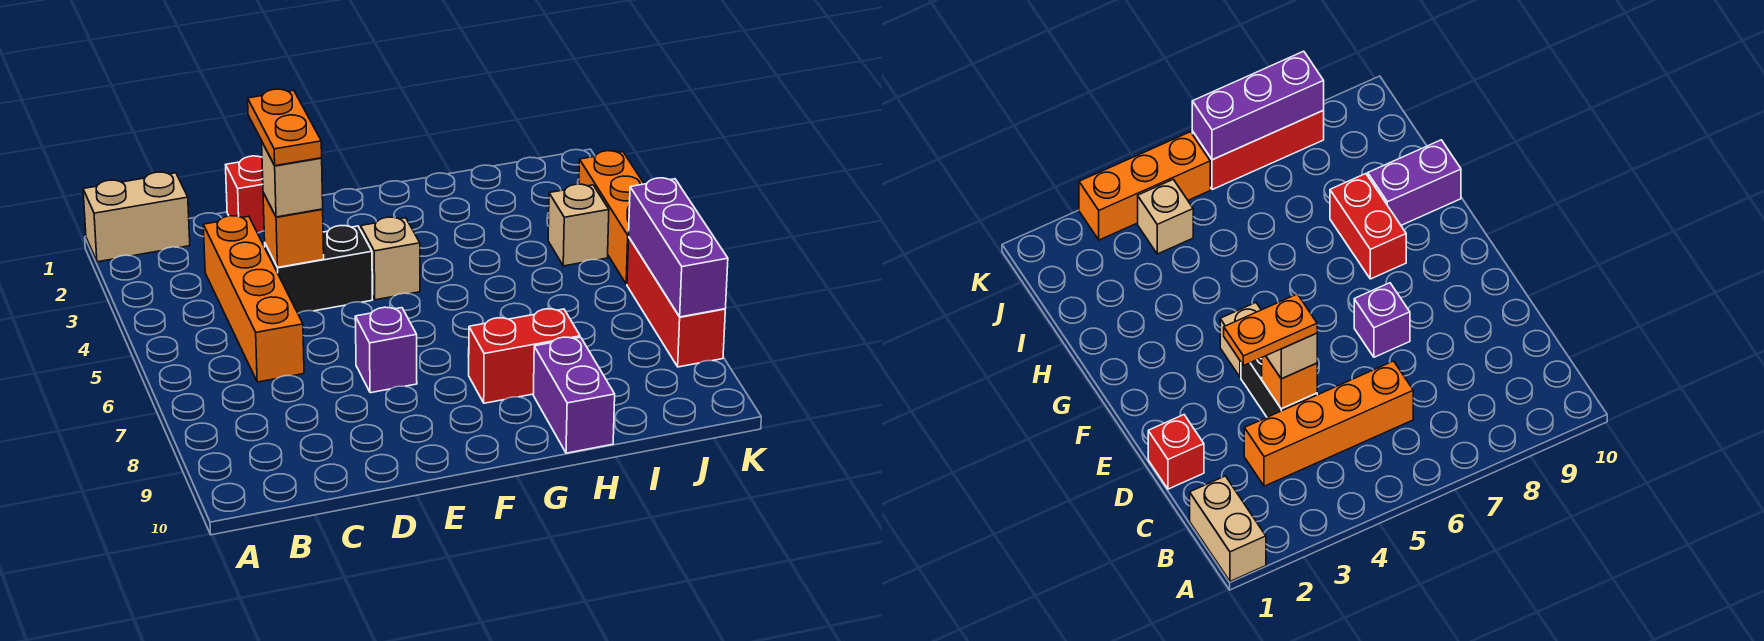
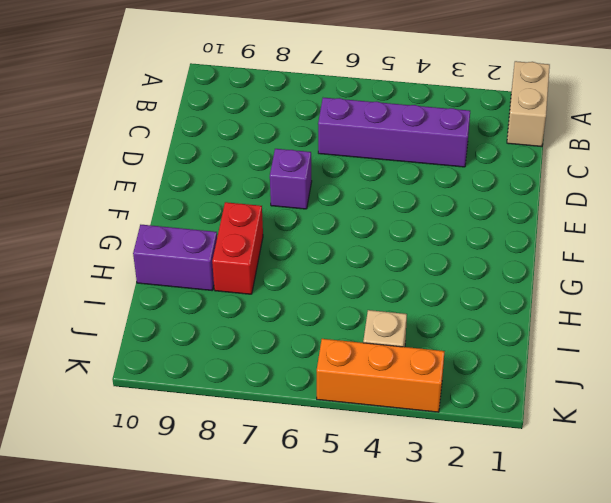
purple brick C3:C6 level 1 -> orange brick C3:C6 level 1
none -> red brick D1 level 1
none -> black brick D4:E4 level 1
none -> tan brick F4 level 1

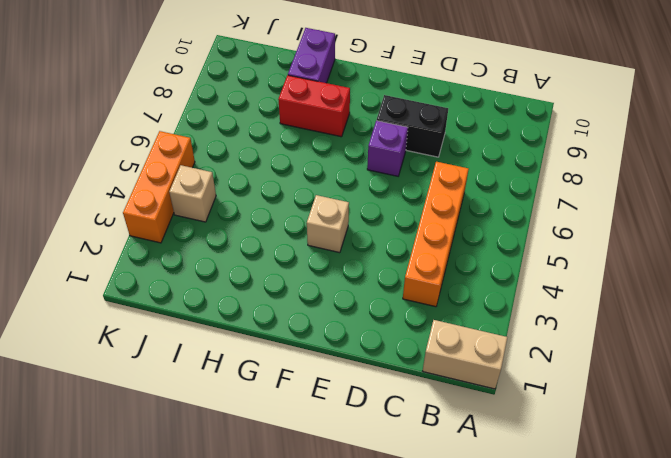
black brick D8:E8 level 1 -> black brick D4:E4 level 1
none -> red brick D1 level 1
none -> red brick K6:K8 level 1
none -> orange brick D4 level 2

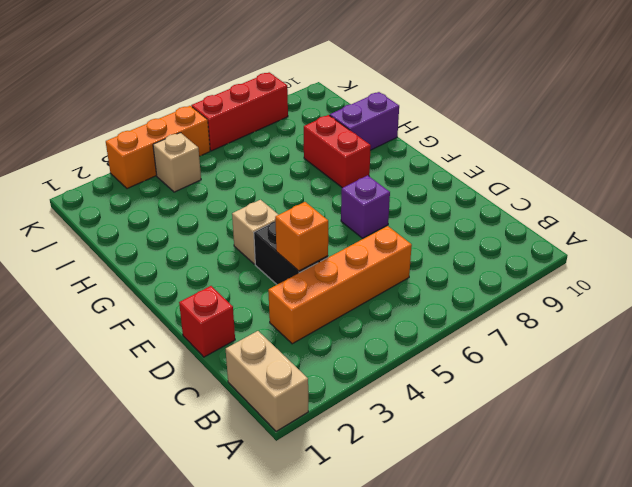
none -> purple brick K6:K8 level 2
none -> tan brick D4 level 3
none -> orange plate D3:D4 level 4

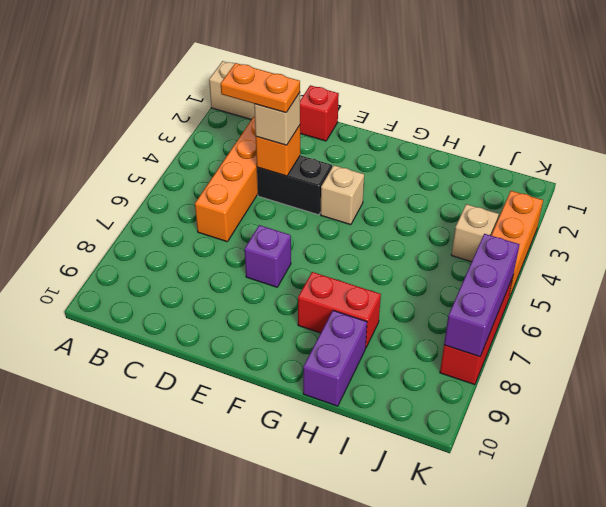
orange plate C4:D4 level 4 -> orange plate D3:D4 level 4

